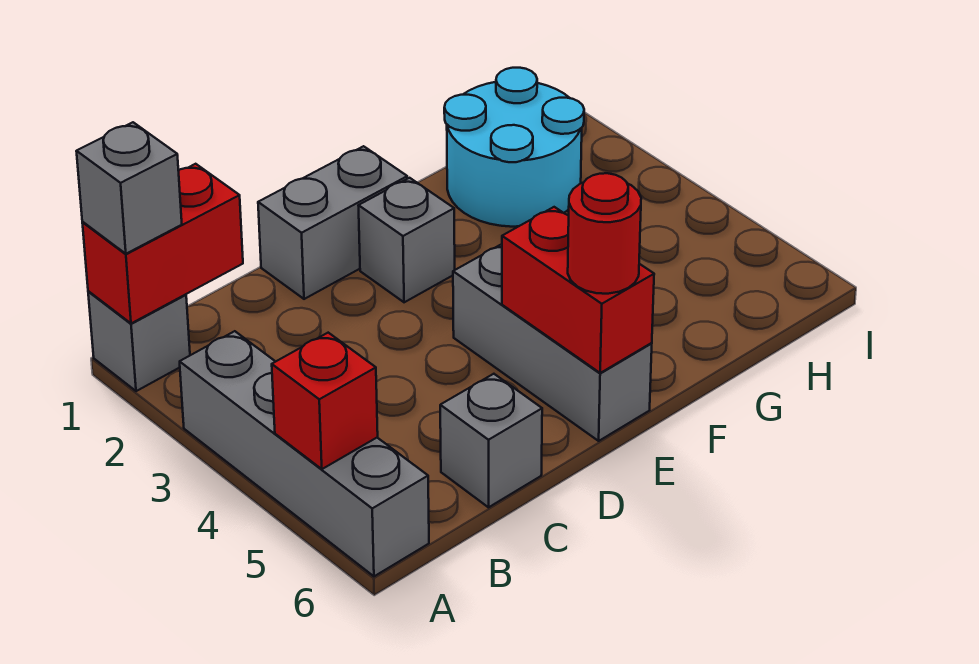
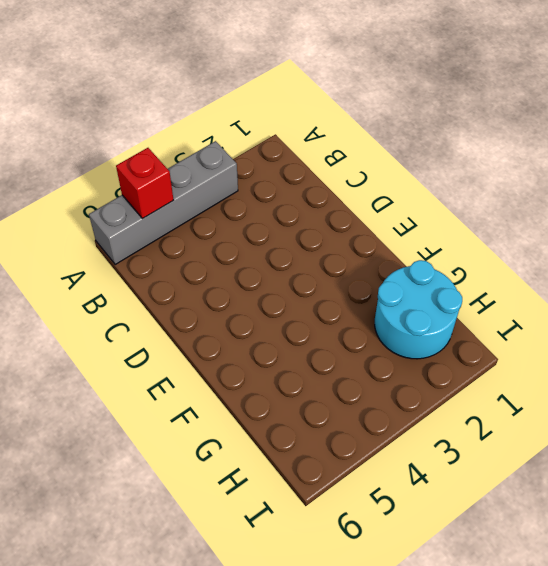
none -> grey brick A1 level 1
none -> grey brick C6 level 1
none -> grey brick D1:E1 level 1

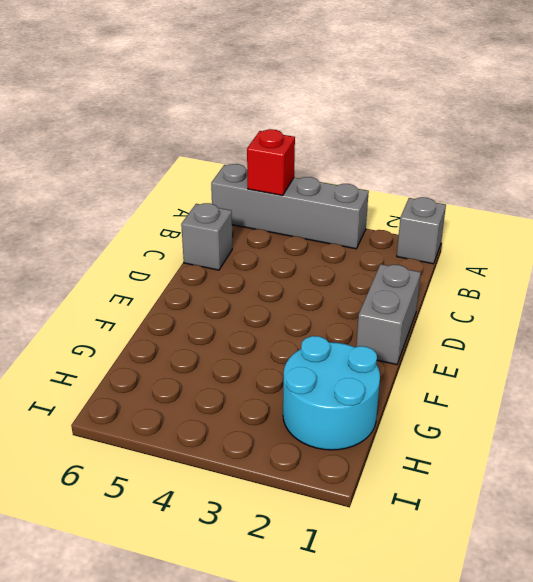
none -> grey brick E2 level 1
none -> grey brick E4:E6 level 1
none -> red brick A1:B1 level 2

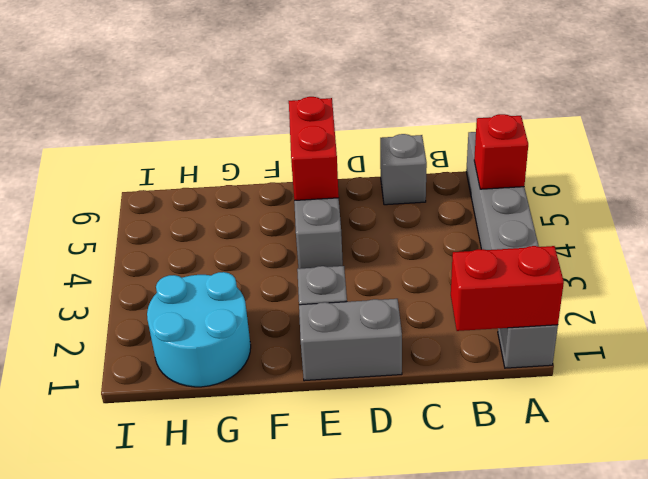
none -> grey brick A1 level 3
none -> red round brick E6 level 3

